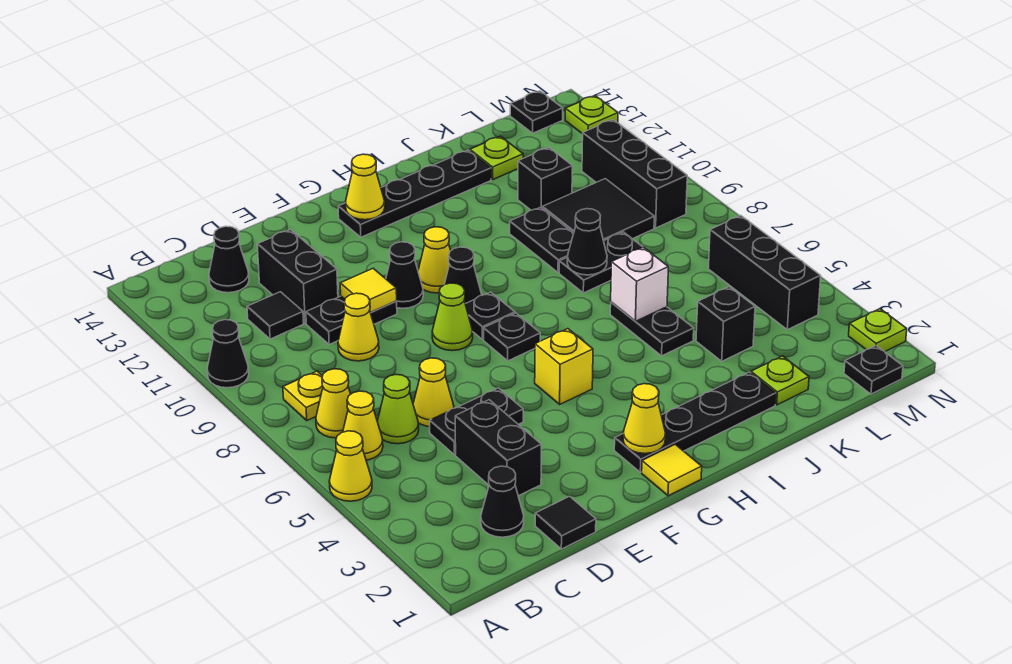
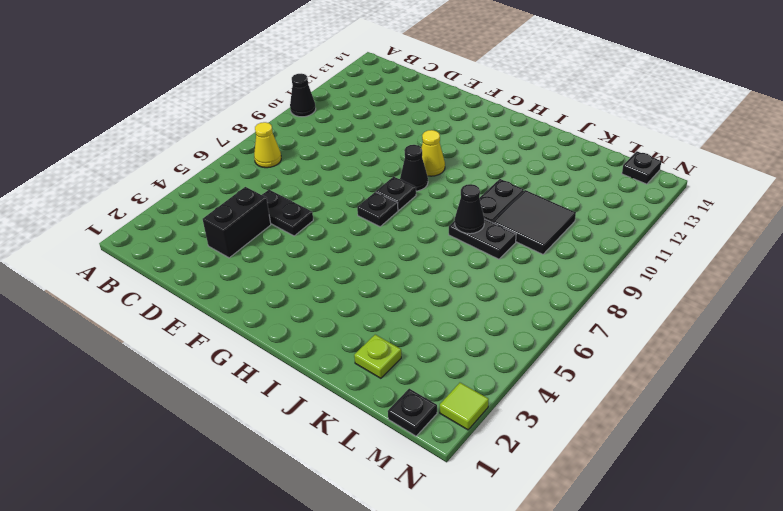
lime tile N2 level 1 -> lime plate N2 level 1
none -> yellow cone A5 level 1
none -> yellow cone B6 level 1
none -> yellow plate B8 level 1
none -> black cone C2 level 1

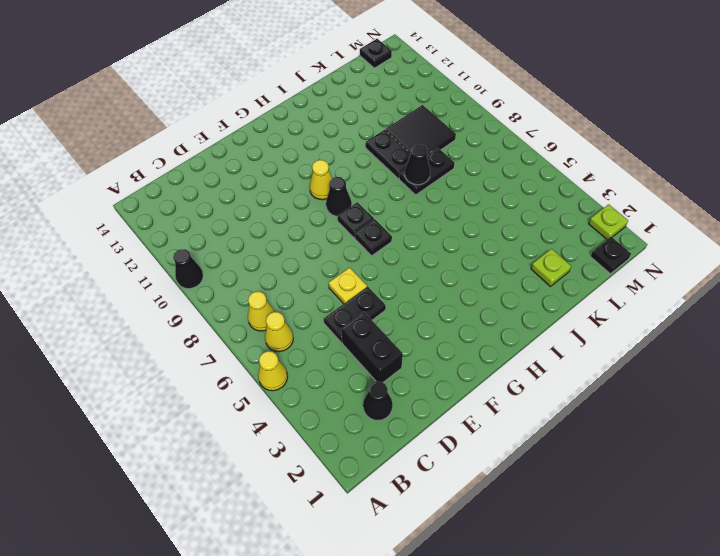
yellow plate E6 level 1 -> yellow plate B8 level 1
none -> lime cone C6 level 1
none -> black tile C11 level 1
none -> black cone C13 level 1
none -> black tile D1 level 1

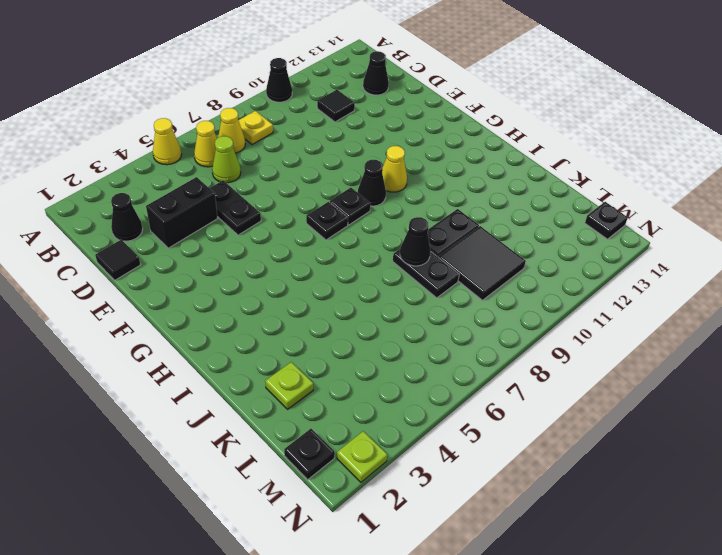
none -> yellow cone D6 level 1
none -> yellow cone D9 level 1
none -> black plate D10:E10 level 1
none -> black brick D11:D12 level 1

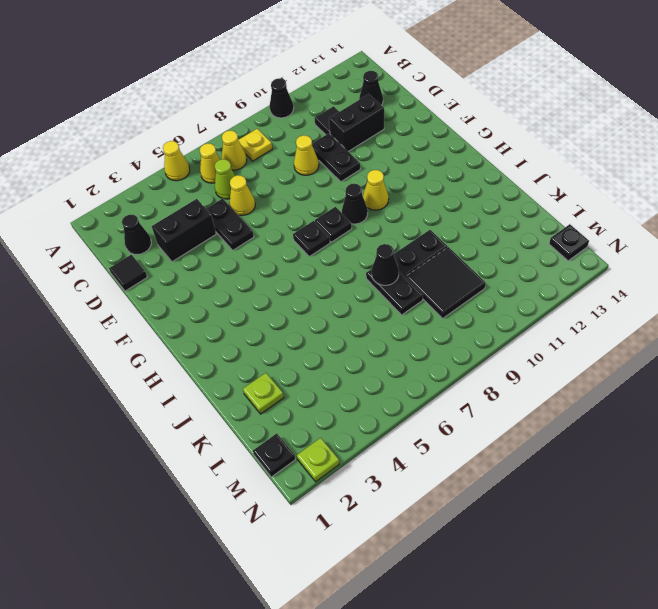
none -> lime cone F8 level 1
none -> black cone F10 level 1
none -> yellow tile G1 level 1
none -> black plate G2:J2 level 1

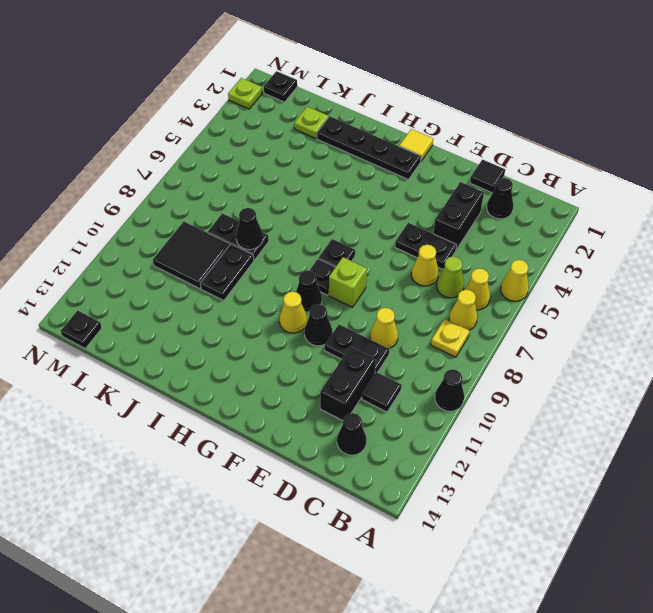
lime brick F8 level 1 -> lime cone F8 level 1
none -> yellow brick G5 level 1
none -> black plate G13:J13 level 1
none -> black plate J5:J6 level 1
none -> black brick K4 level 1

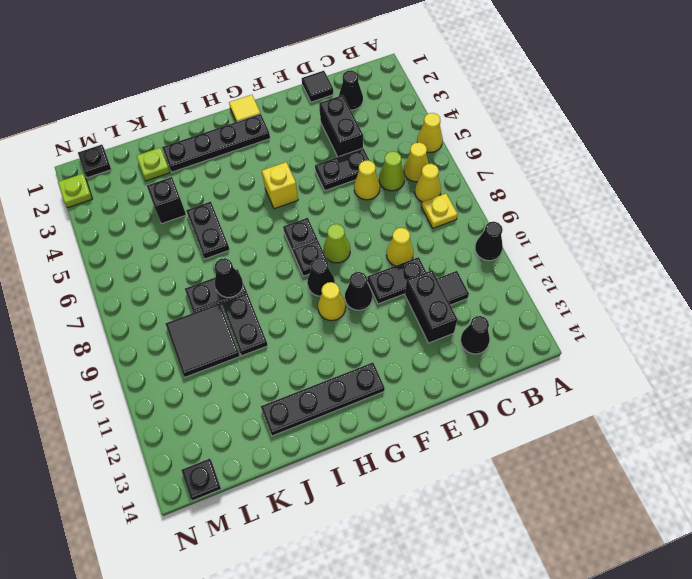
none -> black brick K11 level 1
none -> lime plate K13 level 1
none -> black brick M4:M6 level 1
none -> black brick M9:M11 level 1

